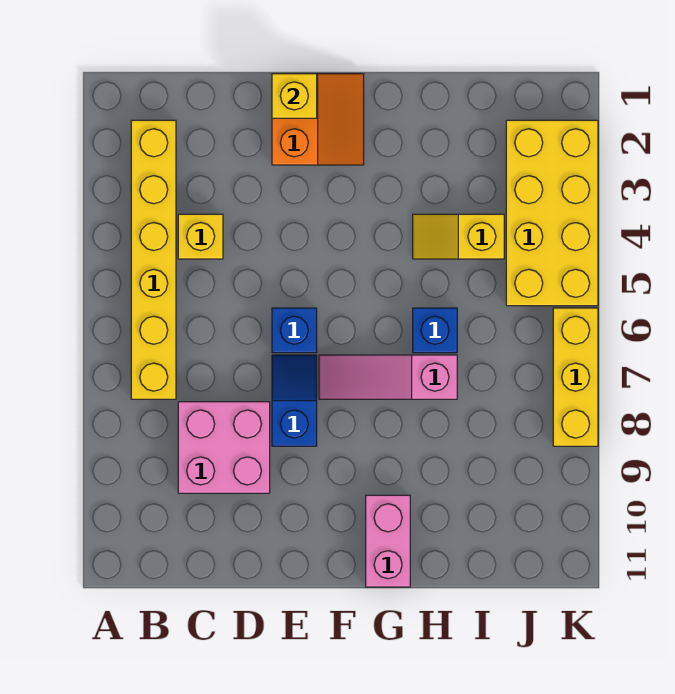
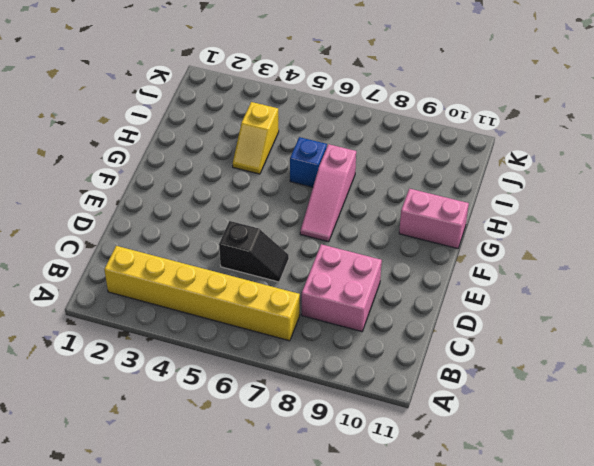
black slope D5:D6 level 1 top 5 -> none
none -> yellow brick C4 level 1
none -> orange slope E1:F2 level 1 top E
none -> blue brick E6 level 1

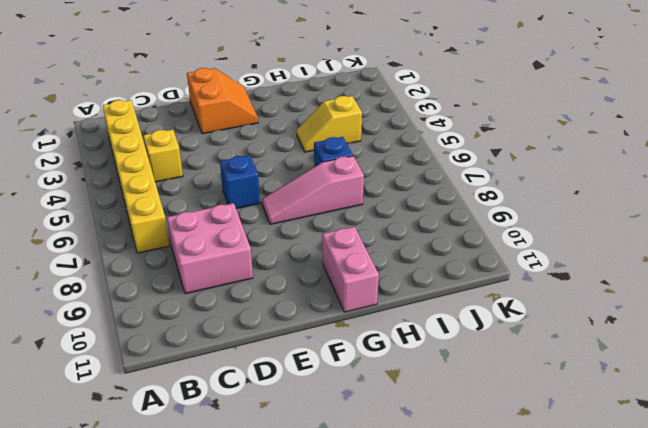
none -> blue slope E7:E8 level 1 top 8
none -> yellow brick J2:K5 level 1
none -> yellow brick K6:K8 level 1

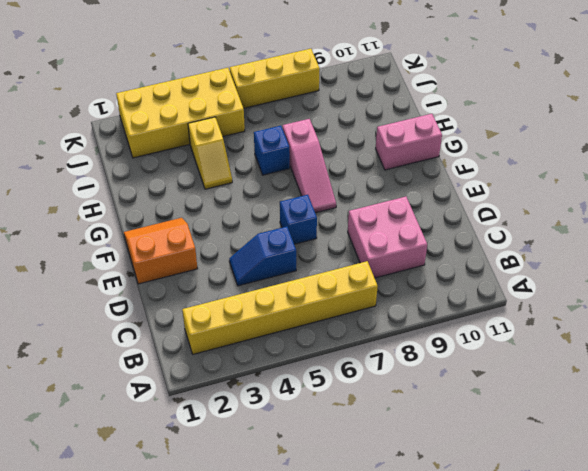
blue slope D4:D5 level 1 top 5 -> blue slope E7:E8 level 1 top 8
none -> yellow brick C4 level 1
none -> yellow brick E1 level 2

